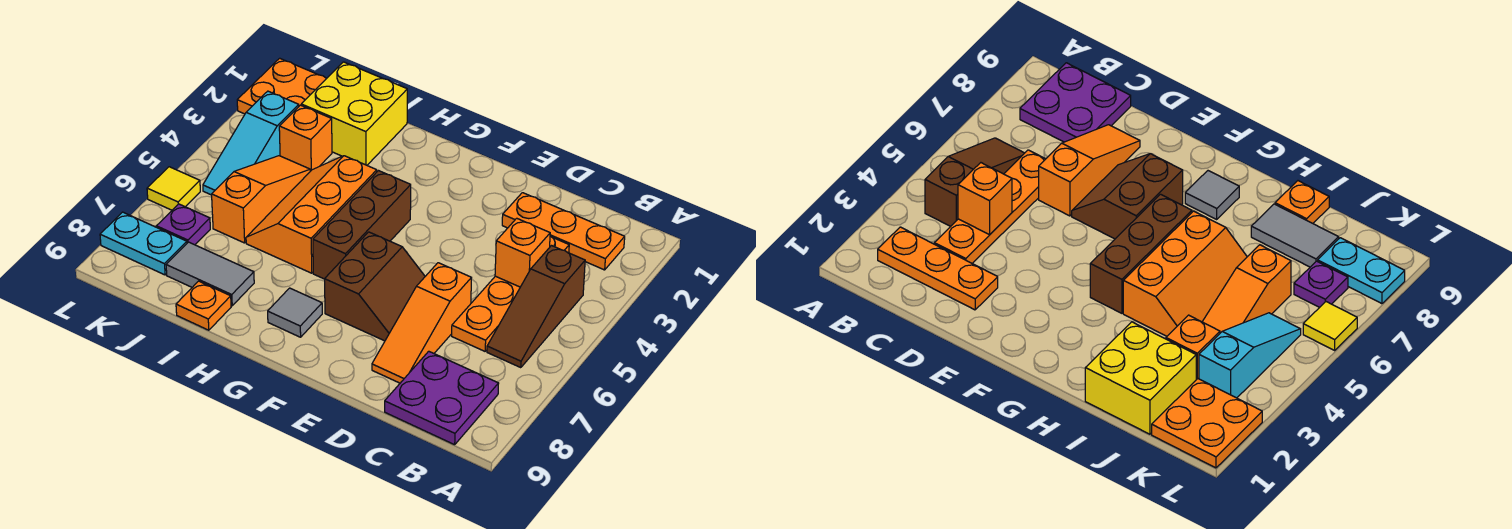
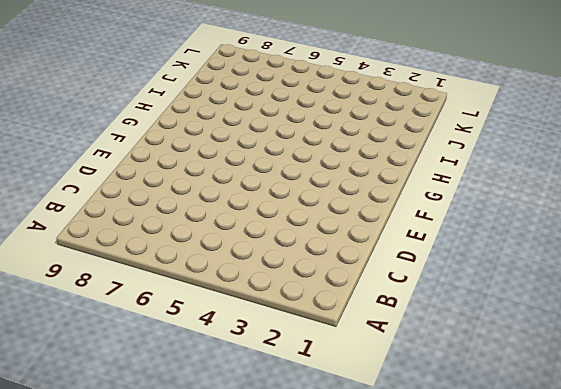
none -> orange plate B2:D2 level 1
none -> brown slope B4:B6 level 1 top 4
none -> purple plate B8:C9 level 1

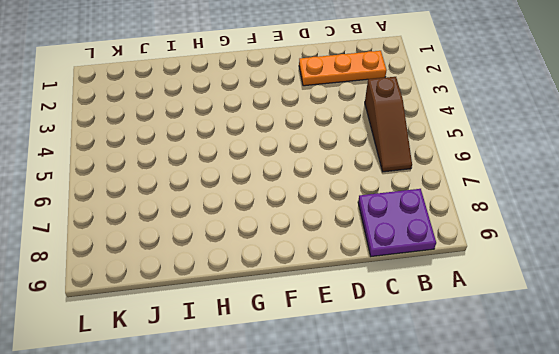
none -> orange plate C3:C6 level 1
none -> orange slope D6:D8 level 1 top 6
none -> brown slope E6:F7 level 1 top F

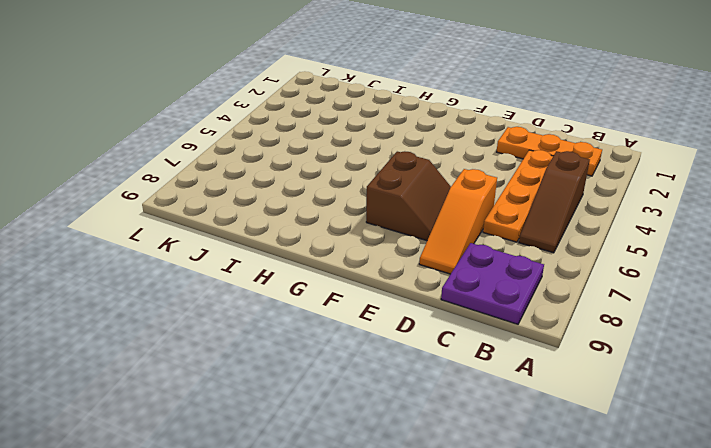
none -> brown brick G4:G6 level 1
none -> grey tile G8 level 1
none -> orange slope H4:I6 level 1 top H

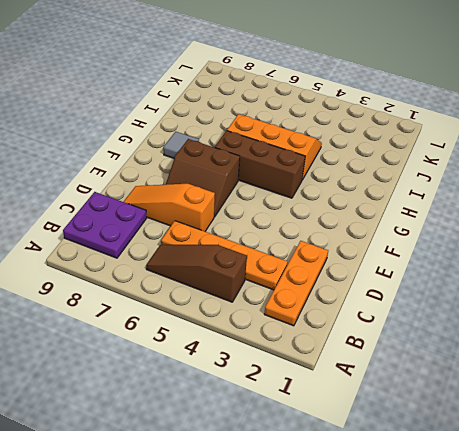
none -> yellow brick I1:J2 level 1
none -> grey tile I8:J8 level 1
none -> orange plate I9 level 1

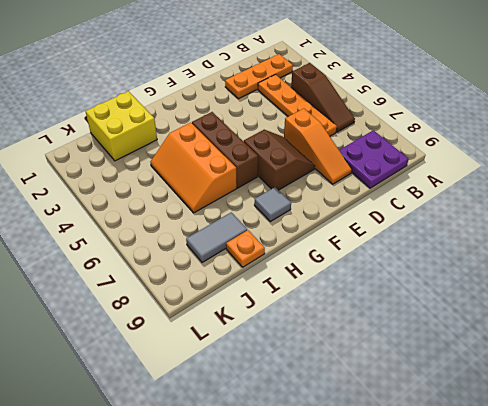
none -> orange brick J3 level 1
none -> orange slope J4:J6 level 1 top 6
none -> orange plate K1:L2 level 1

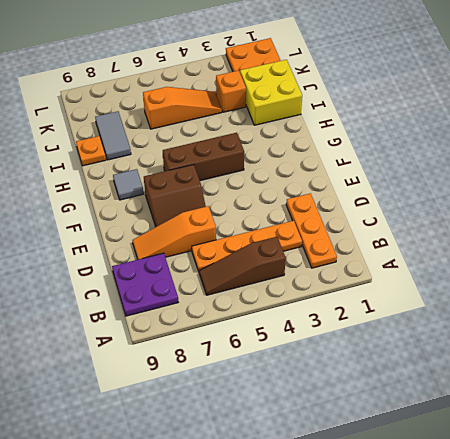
none -> orange slope H4:I6 level 1 top H
none -> cyan slope K3:K5 level 1 top 3
none -> purple plate K7 level 1

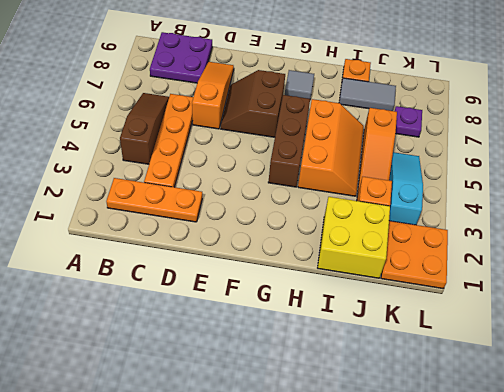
none -> cyan plate K8:L8 level 1
none -> yellow tile L6 level 1
none -> orange brick C4 level 2

